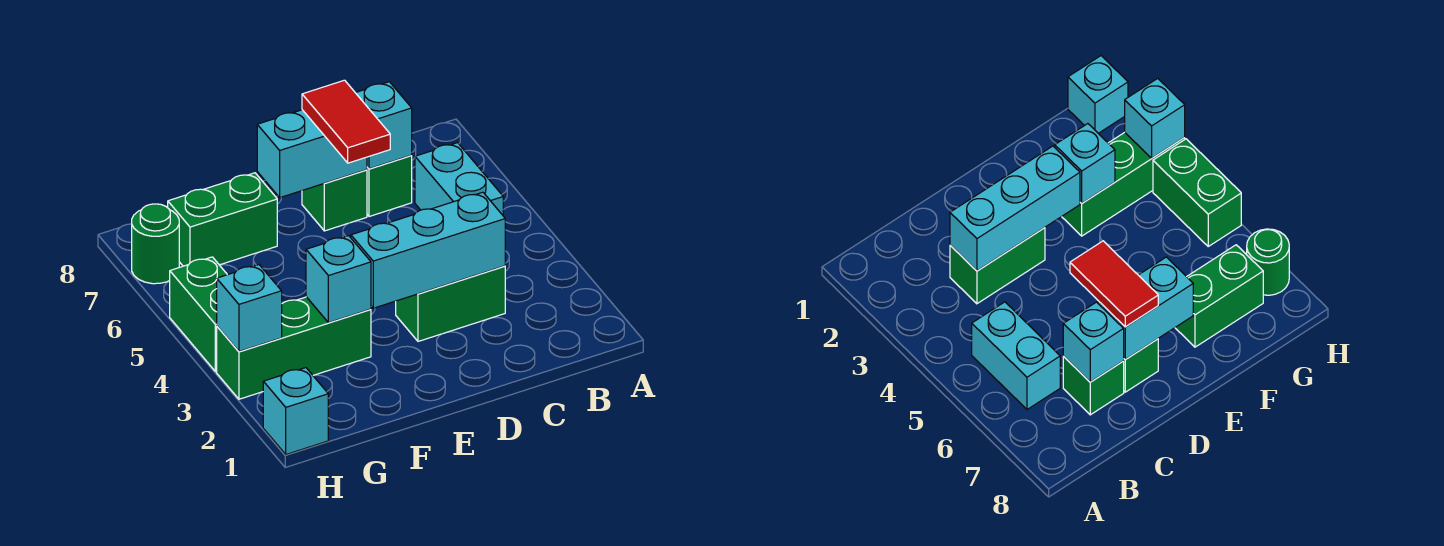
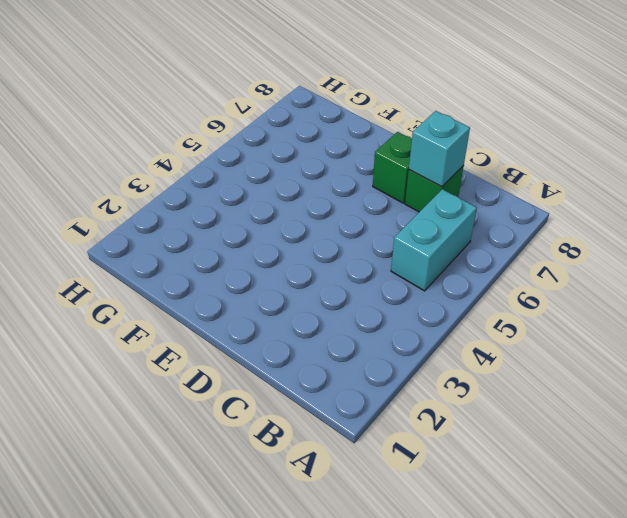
none -> green brick C3:D3 level 1
none -> green brick F3:H3 level 1
none -> green brick F7:G7 level 1

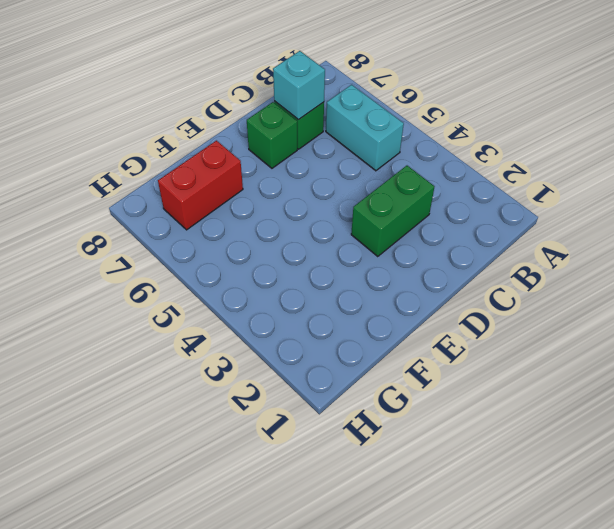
red brick F7:G7 level 1 -> green brick F7:G7 level 1
none -> green brick F3:H3 level 1
none -> cyan brick H1 level 1
none -> green brick H4:H5 level 1

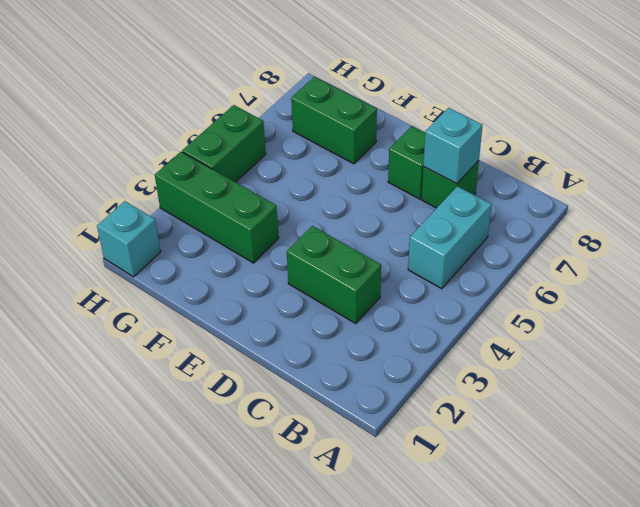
none -> green round brick H7 level 1
none -> cyan brick C3:E3 level 2
none -> cyan brick D7:E7 level 2

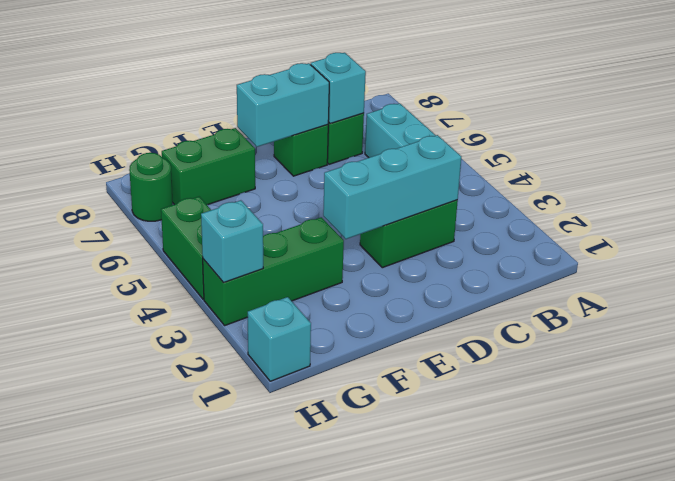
none -> cyan brick F3 level 2
none -> red tile D6:D7 level 3

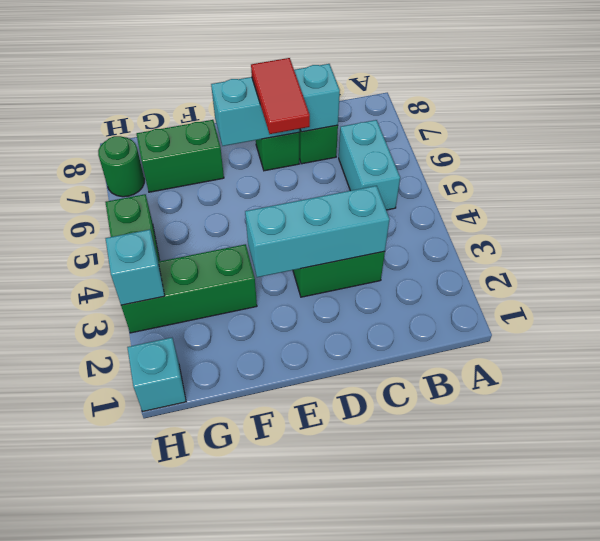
none -> cyan brick F3 level 2

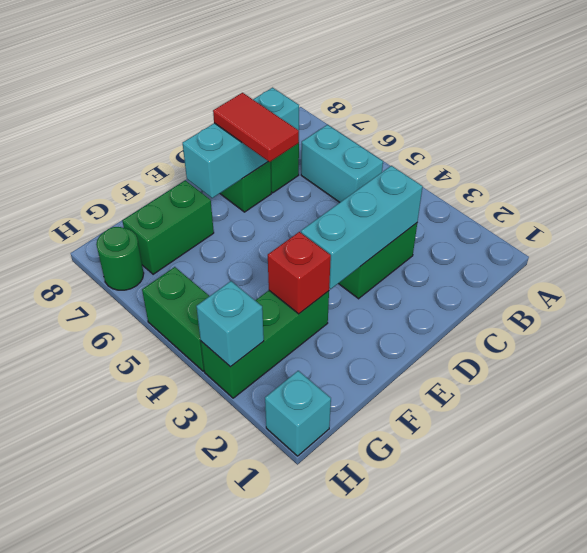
red brick F3 level 2 -> cyan brick F3 level 2

